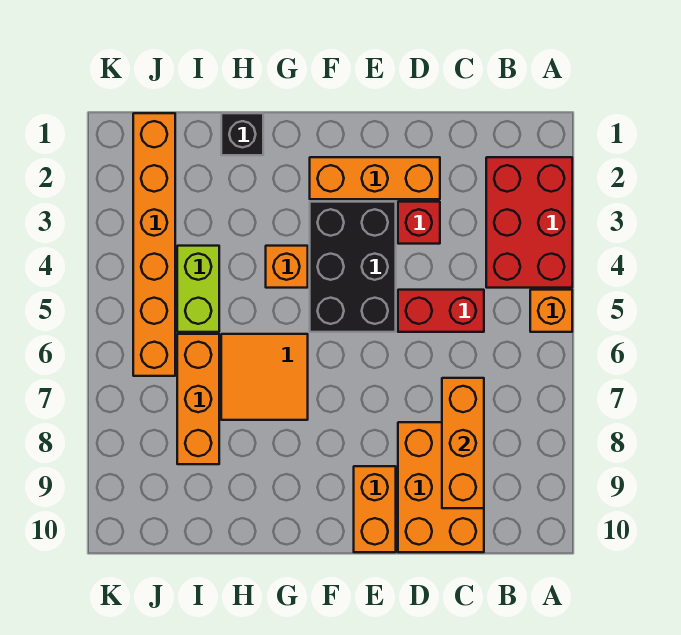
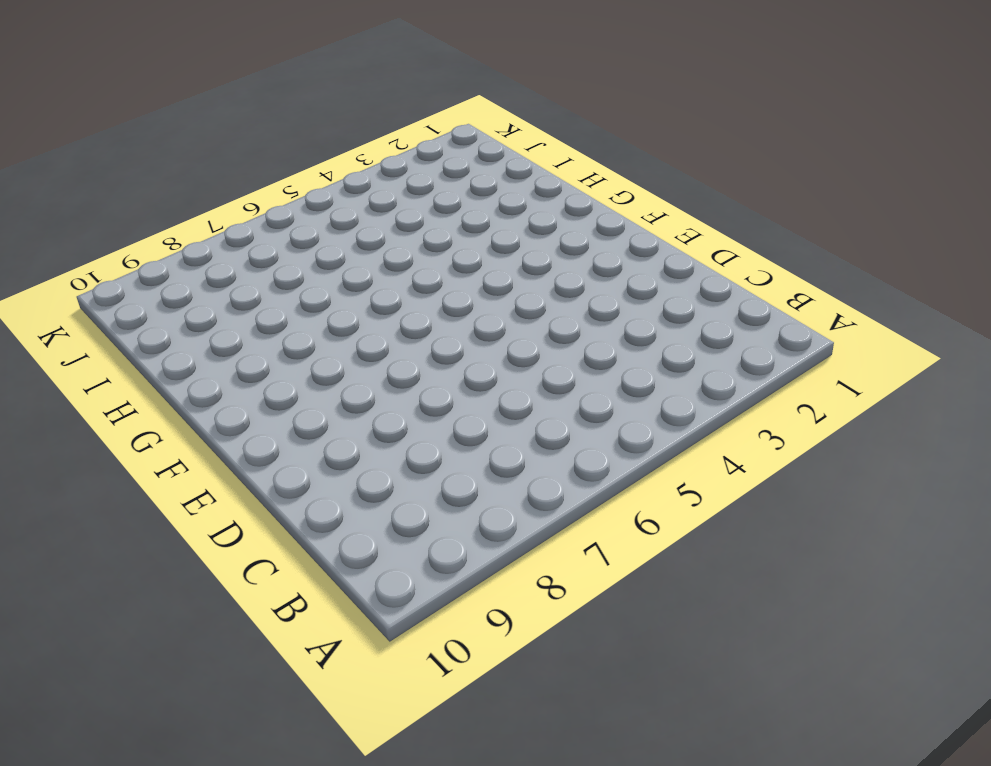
none -> red brick A2:B4 level 1
none -> orange brick A5 level 1
none -> red brick C5:D5 level 1

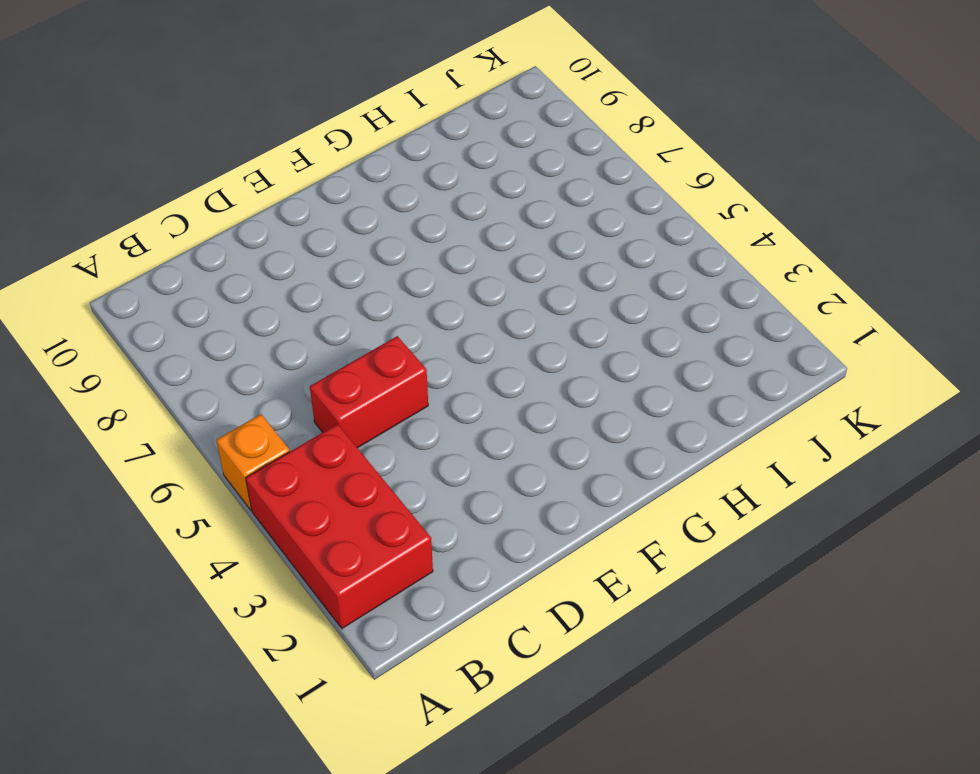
none -> orange brick C8:D10 level 1
none -> orange brick D2:F2 level 1
none -> red brick D3 level 1

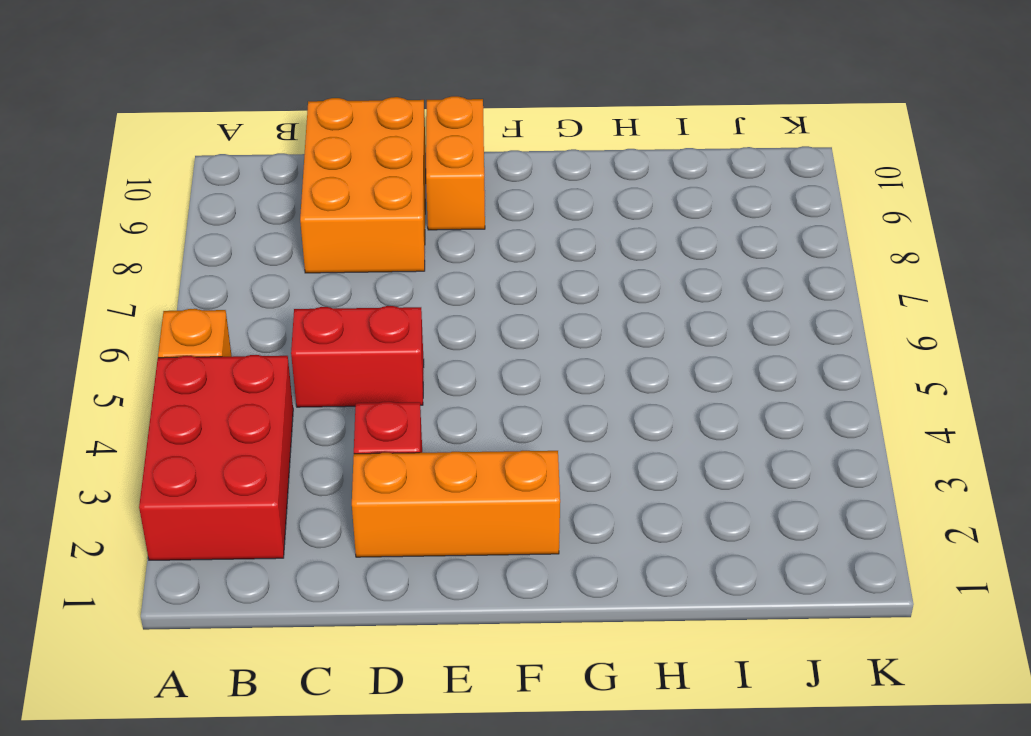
none -> black brick E3:F5 level 1
none -> orange brick G4 level 1
none -> orange tile G6:H7 level 1

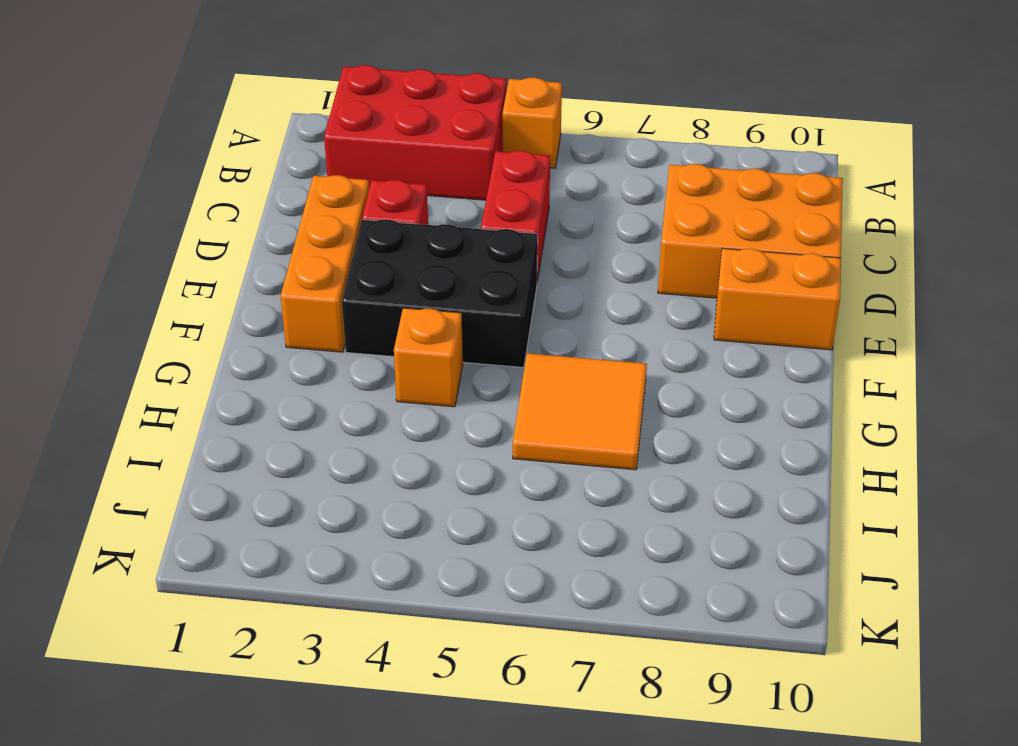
none -> black brick H1 level 1
none -> lime brick I4:I5 level 1
none -> orange brick I6:I8 level 1

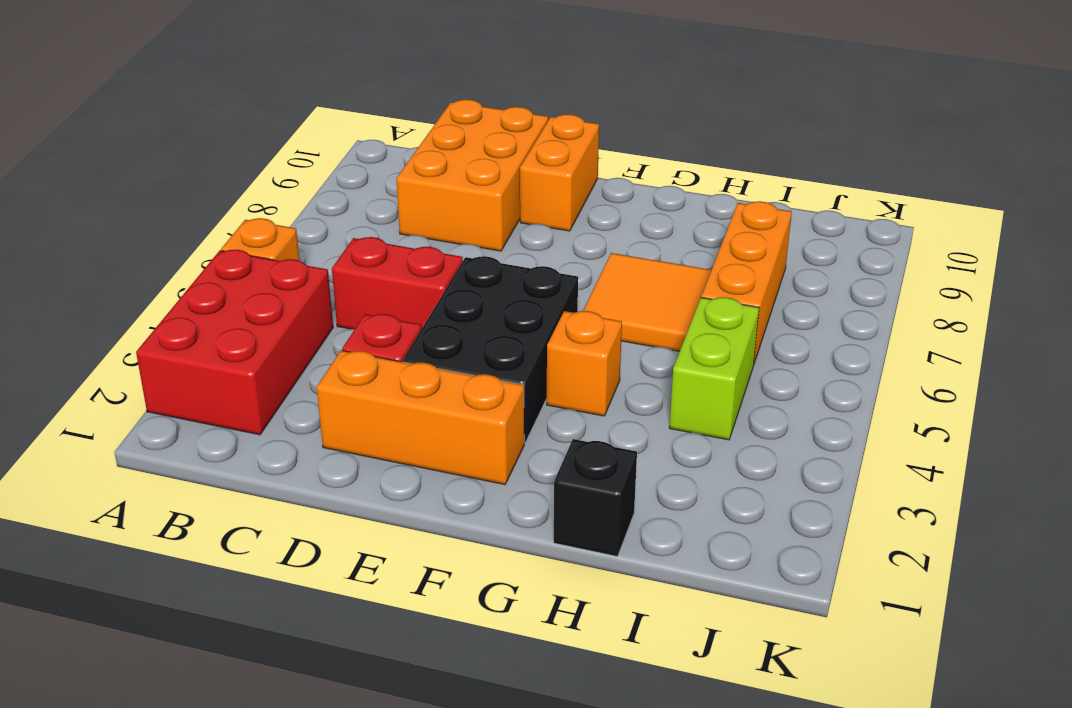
none -> orange brick J1:J6 level 1
none -> orange brick C7:C9 level 2

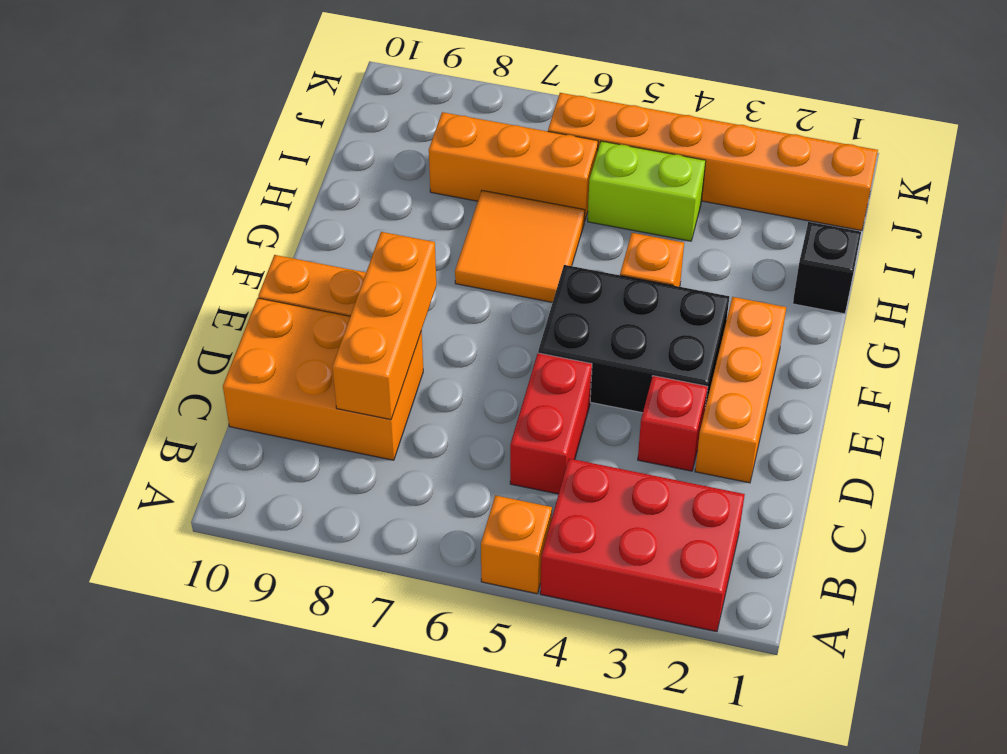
orange brick C8:E8 level 2 -> orange brick C7:C9 level 2

